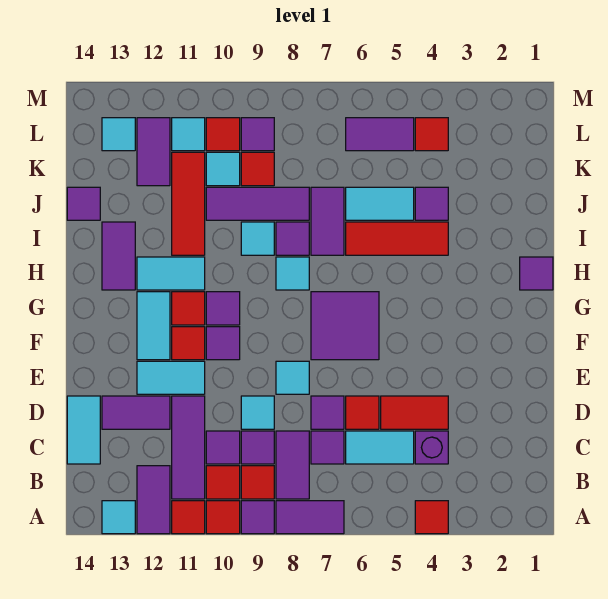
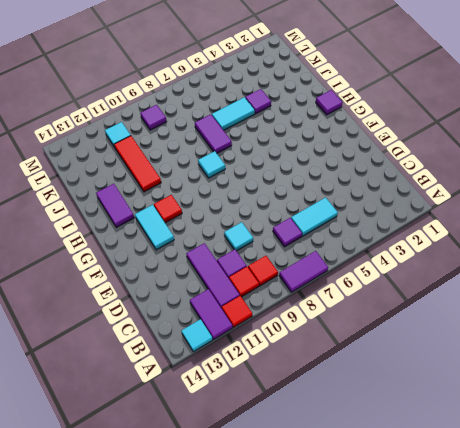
none -> red tile A4 level 1
none -> purple tile A9 level 1
none -> red tile A10 level 1
none -> purple tile B8:C8 level 1

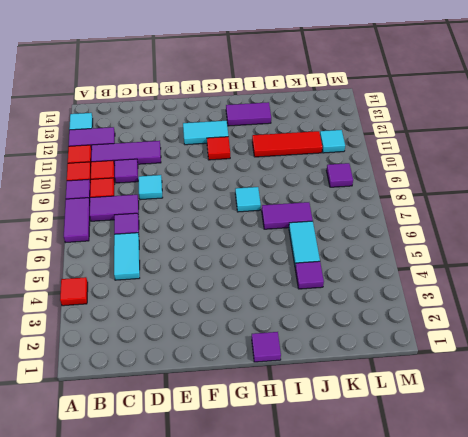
none -> purple brick C4 level 1
none -> purple tile C9 level 1
none -> cyan tile C14:D14 level 1
none -> red tile D4:D5 level 1

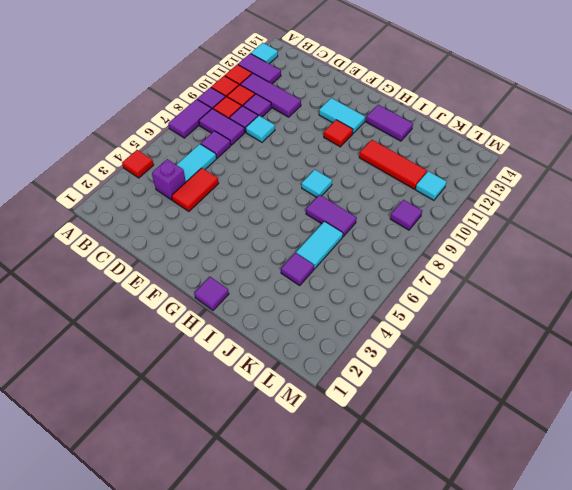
none -> cyan tile C14:D14 level 1
none -> red tile D6 level 1
none -> purple tile D7 level 1
none -> purple tile D12:D13 level 1

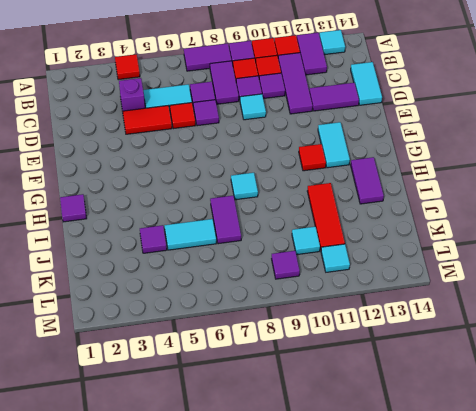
none -> cyan tile E8 level 1
none -> cyan tile E11:E12 level 1
none -> purple tile F6:G7 level 1
none -> purple tile F10 level 1

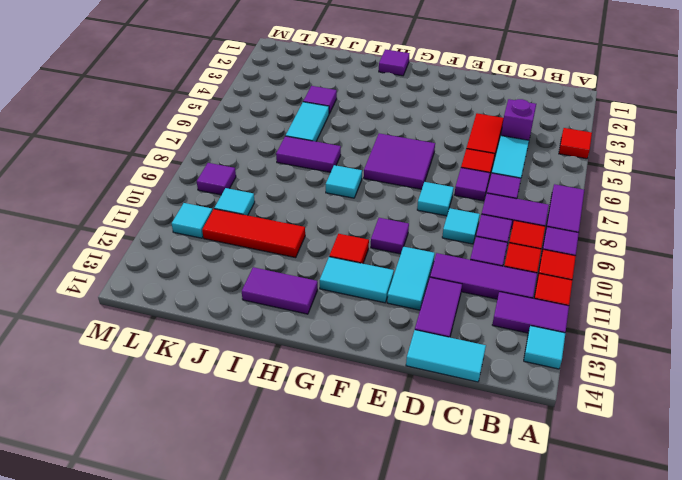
none -> red tile F11 level 1
none -> purple tile G10 level 1
none -> cyan tile H11:H12 level 1
none -> red tile I4:I6 level 1

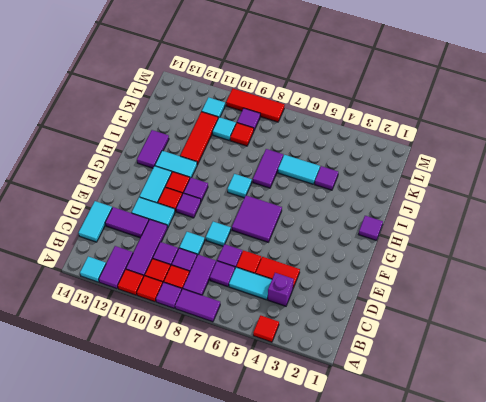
red tile M8:M10 level 1 -> red tile I4:I6 level 1
none -> purple tile I8 level 1
none -> cyan tile I9 level 1
none -> purple tile J8:J10 level 1
none -> purple tile J14 level 1

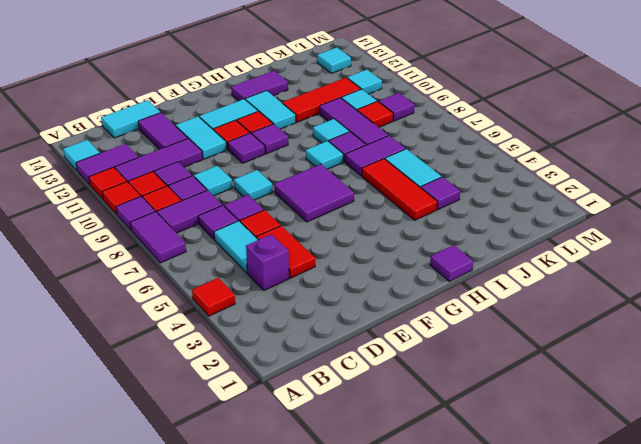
none -> purple tile J14 level 1
none -> purple tile K12:L12 level 1
none -> red tile L4 level 1
none -> purple tile L5:L6 level 1

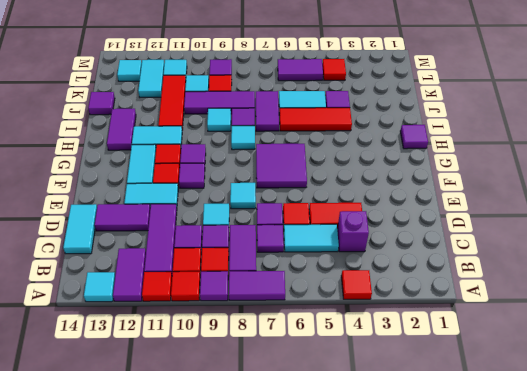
cyan tile K12:L12 level 1 -> purple tile K12:L12 level 1
none -> red tile L10 level 1

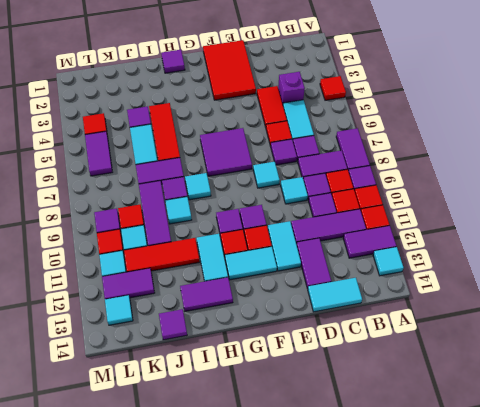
red tile E1:F3 level 1 -> none

